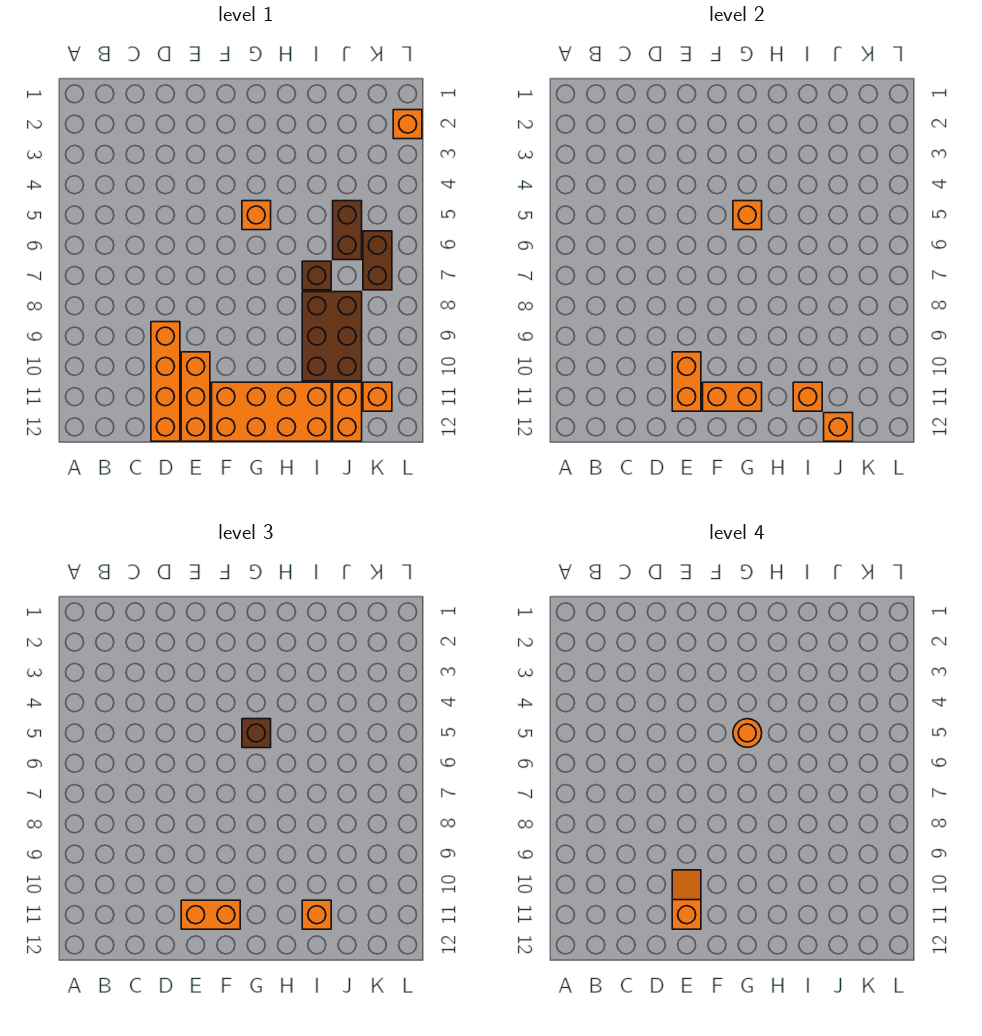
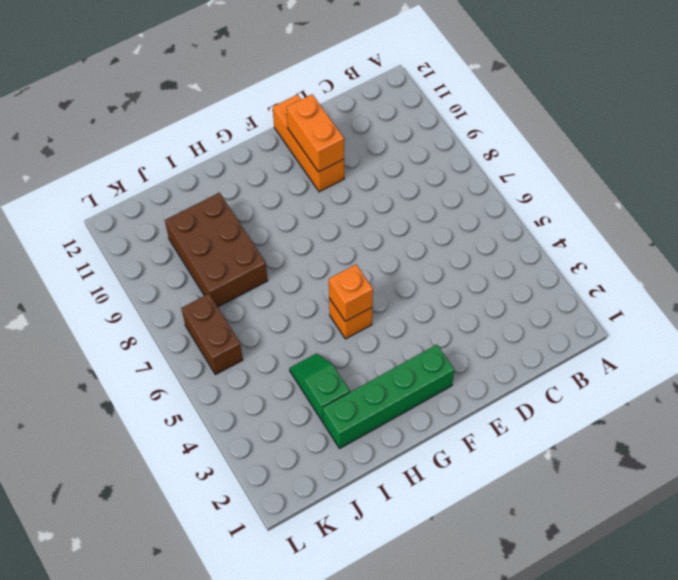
green brick F2:I2 level 1 -> none
green slope I3:I4 level 1 top 3 -> none
none -> orange brick D9:D12 level 1
none -> orange brick F11:I12 level 1
none -> brown brick I7 level 1

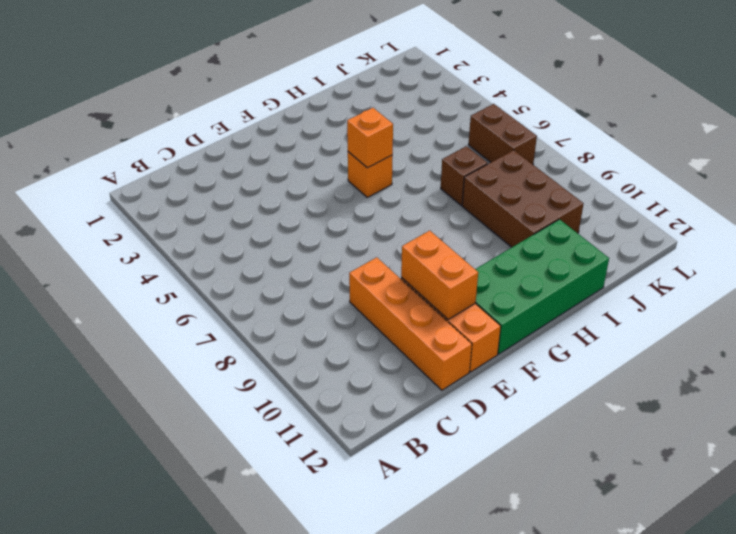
green brick F11:I12 level 1 -> orange brick F11:I12 level 1
none -> brown brick J5:J6 level 1
none -> orange brick J11:J12 level 1
none -> orange brick K11 level 1

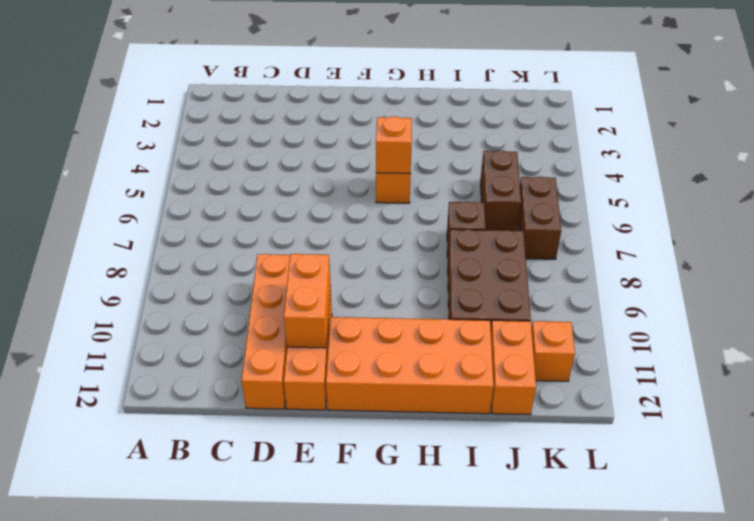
none -> orange brick L2 level 1
none -> orange brick F11:G11 level 2
none -> orange brick I11 level 2

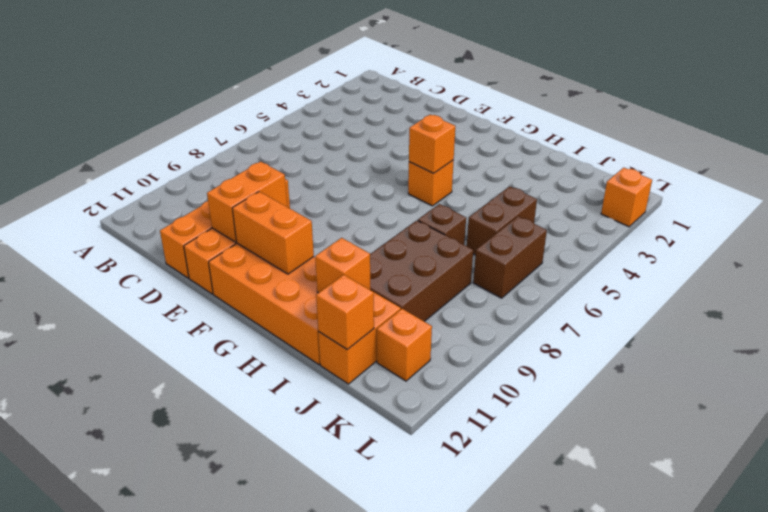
none -> orange brick E11:F11 level 3
none -> brown brick G5 level 3
none -> orange brick I11 level 3

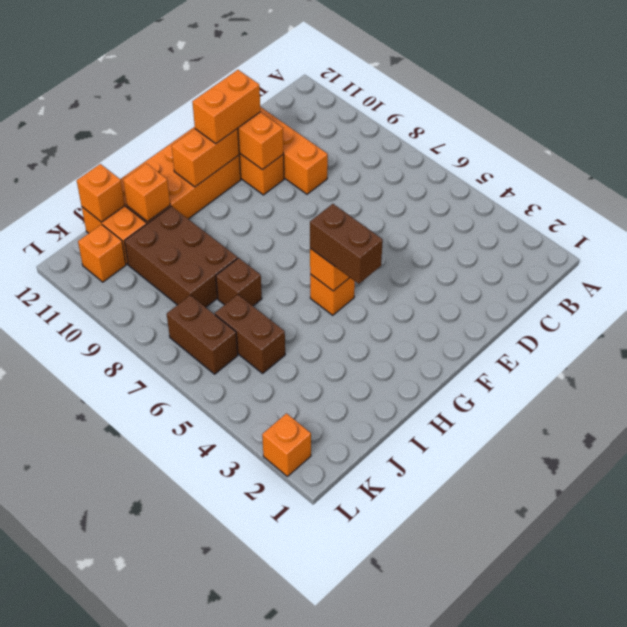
brown brick G4:G5 level 3 -> brown brick G5 level 3
none -> orange brick I11 level 3
none -> orange slope E10:E11 level 4 top 11
none -> orange round brick G5 level 4

